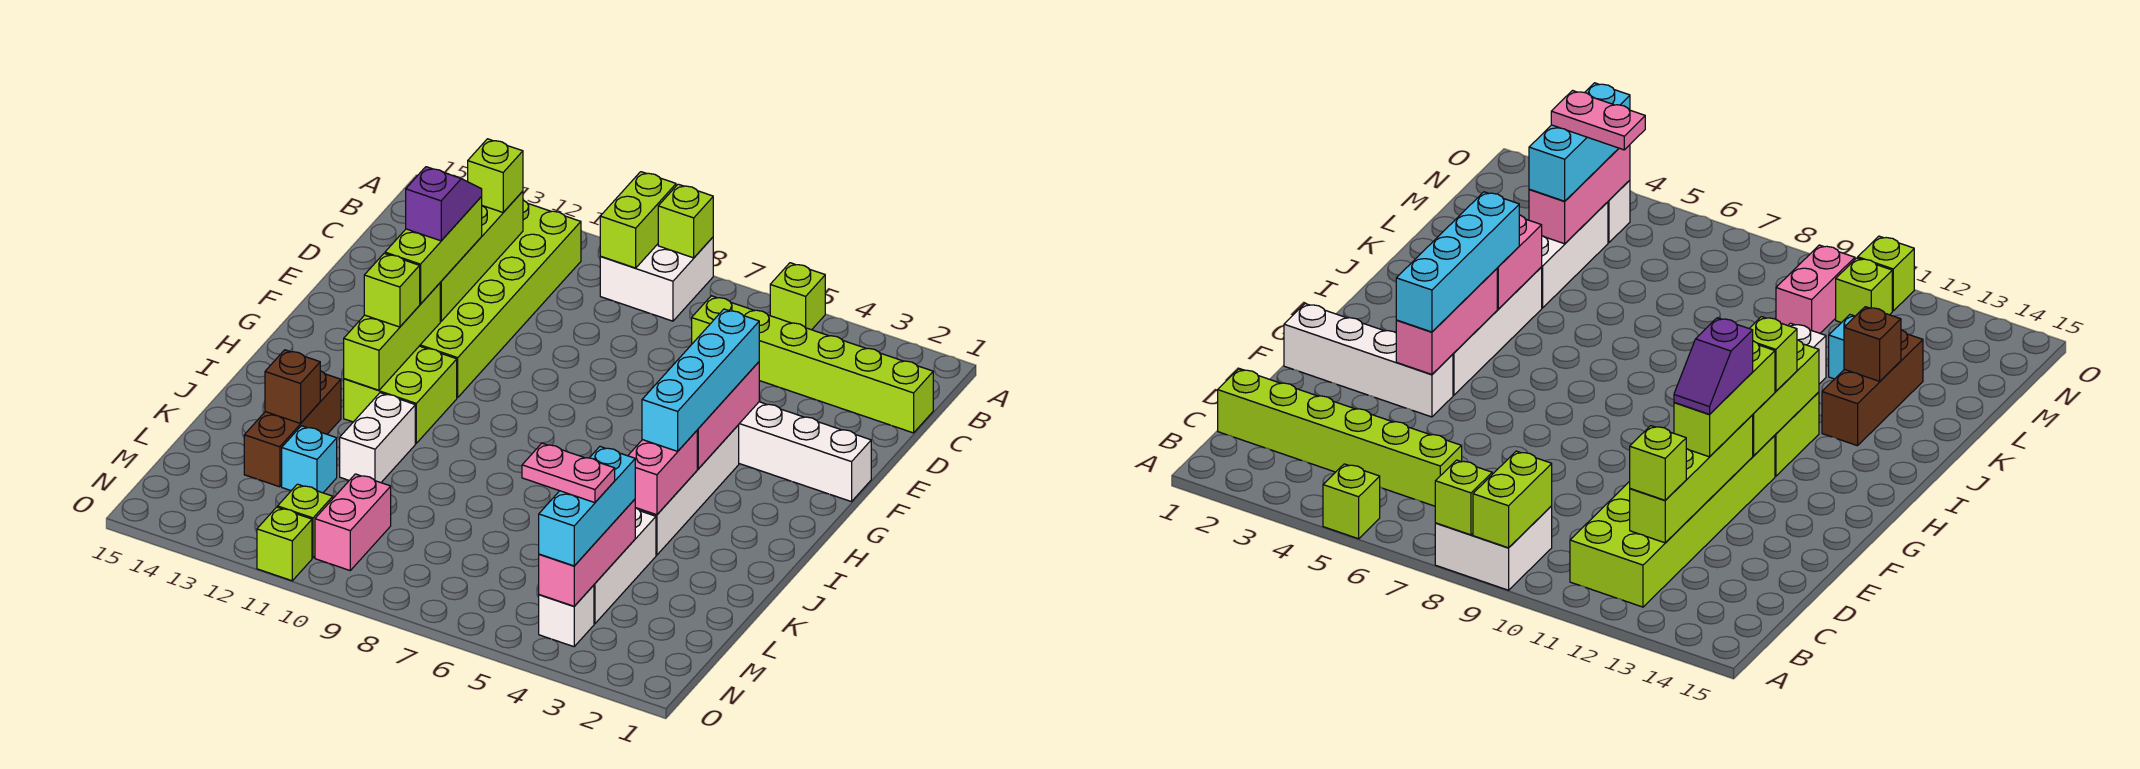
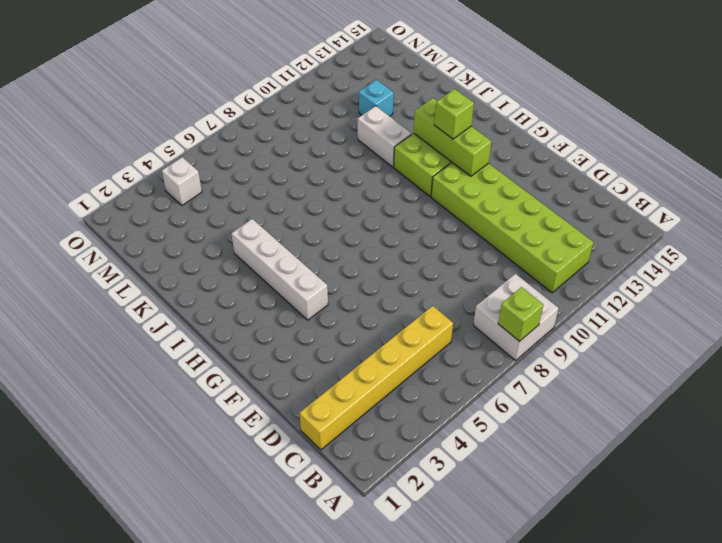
yellow brick C1:C6 level 1 -> lime brick C1:C6 level 1
none -> lime brick A5 level 1
none -> white brick F1:F4 level 1
none -> brown brick J13:L13 level 1
none -> white brick K4:M4 level 1

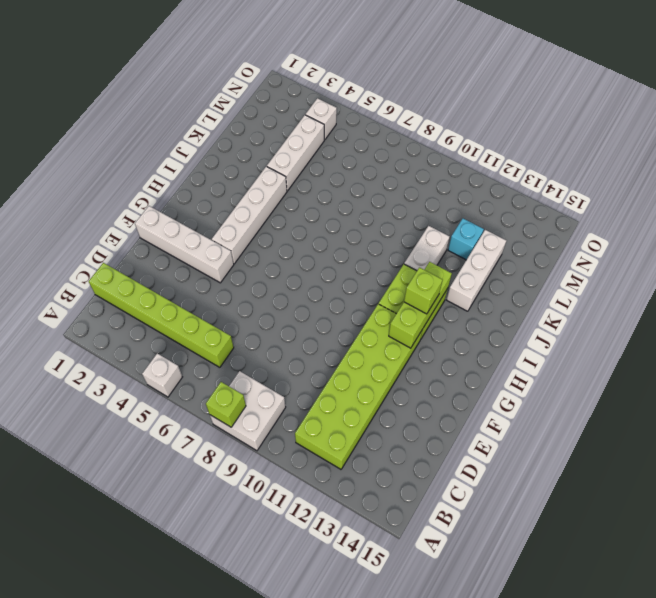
white brick A5 level 1 -> lime brick A5 level 1
white brick J13:L13 level 1 -> brown brick J13:L13 level 1
none -> pink brick M10:N10 level 1
none -> lime brick N11 level 1
none -> lime brick O11 level 1
none -> lime brick A9:B9 level 2

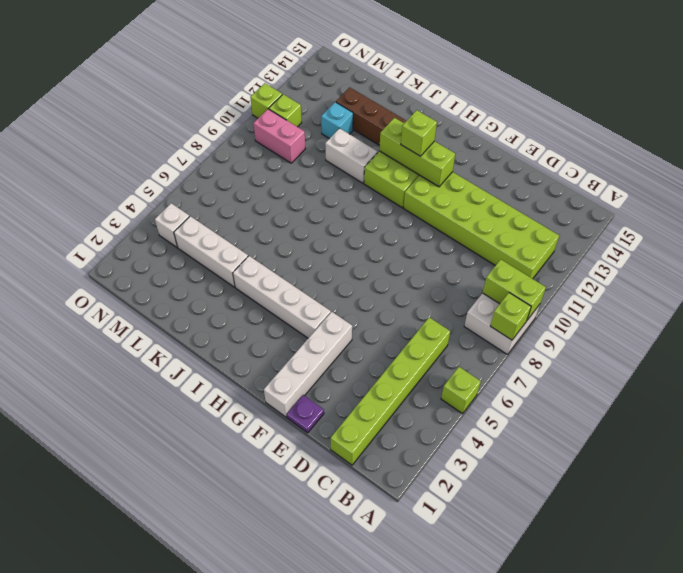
purple plate E1 level 1 -> none
none -> lime brick C12:F12 level 2
none -> pink brick F4:H4 level 2
none -> pink brick I4:J4 level 2
none -> brown brick K13 level 2

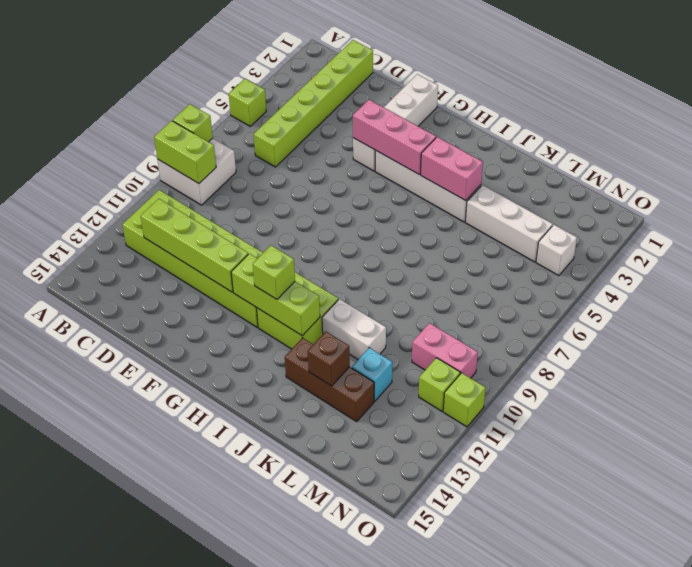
none -> pink brick L4:N4 level 2
none -> lime brick C12 level 3
none -> lime brick E12:G12 level 3
none -> cyan brick F4:I4 level 3

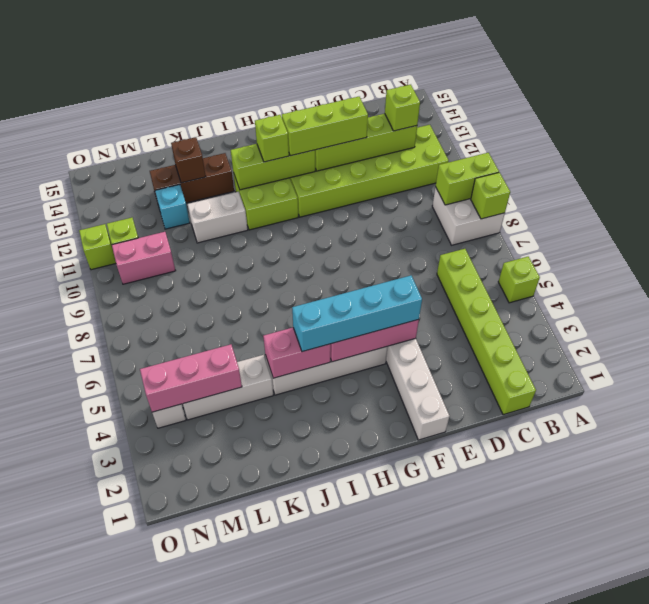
none -> cyan brick L4:N4 level 3
none -> purple slope E12:F12 level 4 top F
none -> pink plate M4:M5 level 4

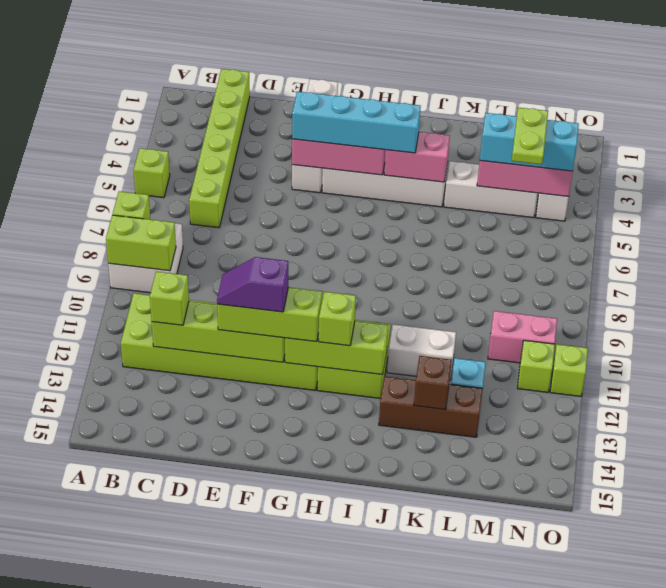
lime plate M4:M5 level 4 -> pink plate M4:M5 level 4

